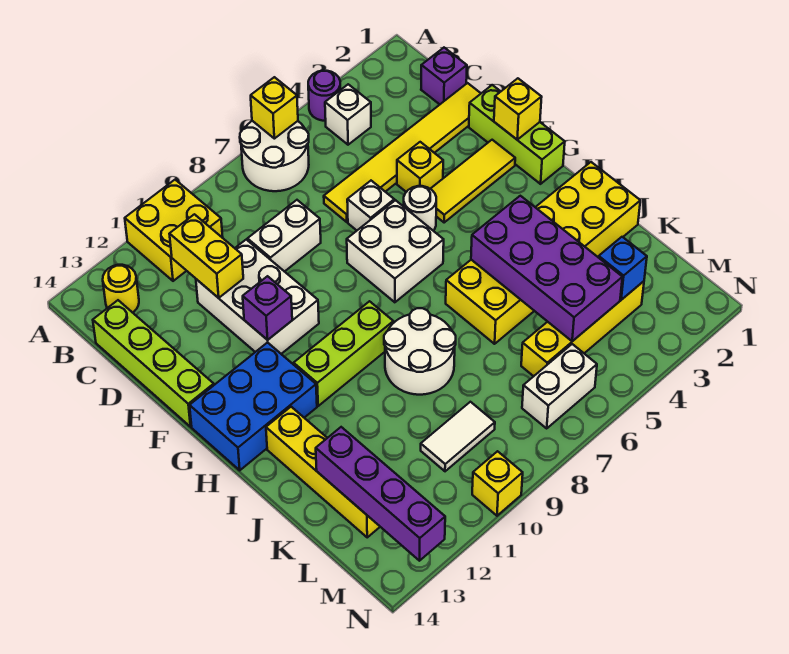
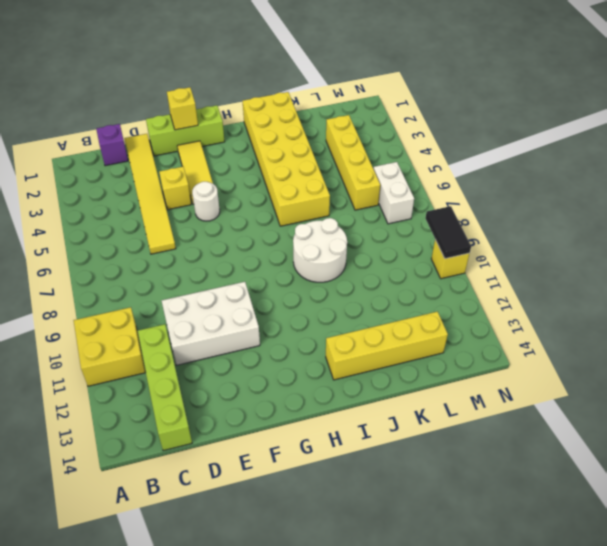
lime brick C11:C14 level 1 -> lime brick C14:F14 level 1
black tile N9:N10 level 2 -> none
none -> purple round brick A4 level 1
none -> white round brick A6:B7 level 1
none -> white brick B4 level 1
none -> yellow round brick B13 level 1

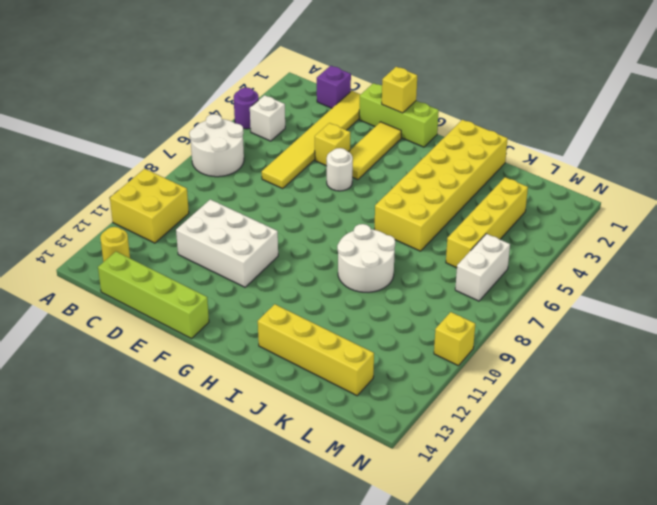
none -> white brick D8:D9 level 1
none -> white brick E6 level 1
none -> white brick F6:G7 level 1
none -> blue brick G12:H14 level 1

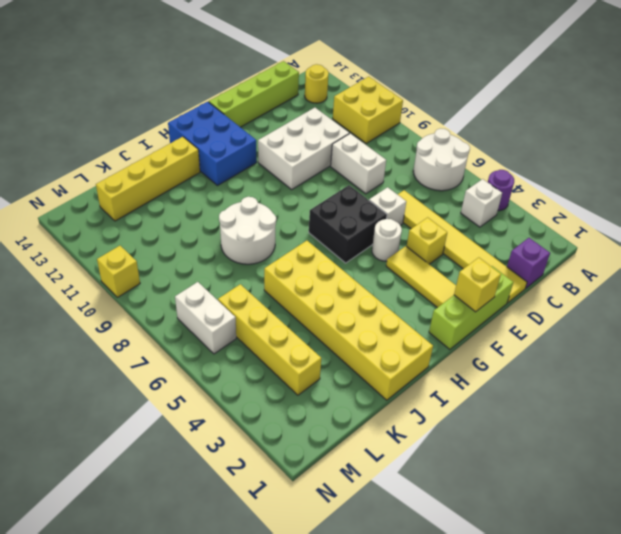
black brick F6:G7 level 1 -> white brick F6:G7 level 1
none -> lime brick H9:H11 level 1
none -> white tile L9:L10 level 1
none -> yellow brick A6 level 2
none -> yellow brick C11:D11 level 2

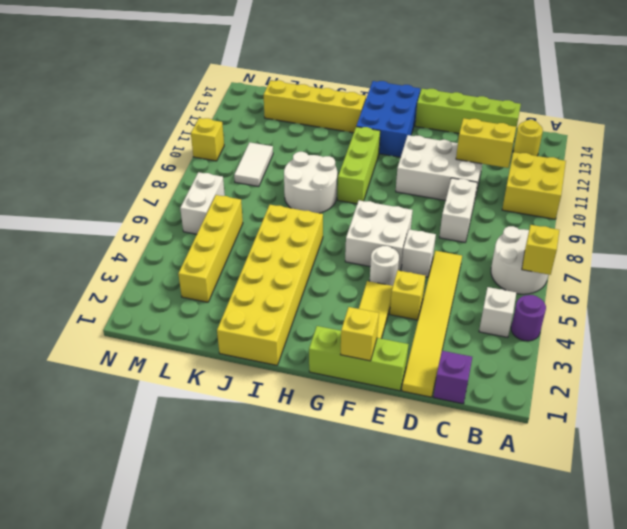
none -> purple brick F11 level 2
none -> purple brick I4:L5 level 2
none -> purple brick K13:N13 level 2
none -> blue brick L3 level 2

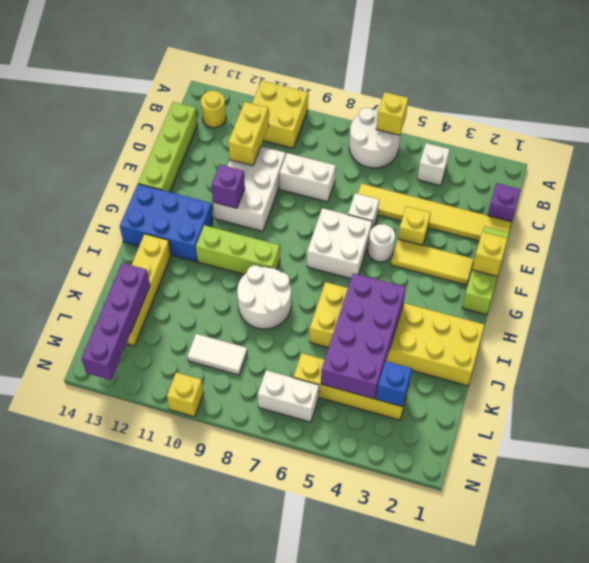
none -> purple round brick A4 level 1

